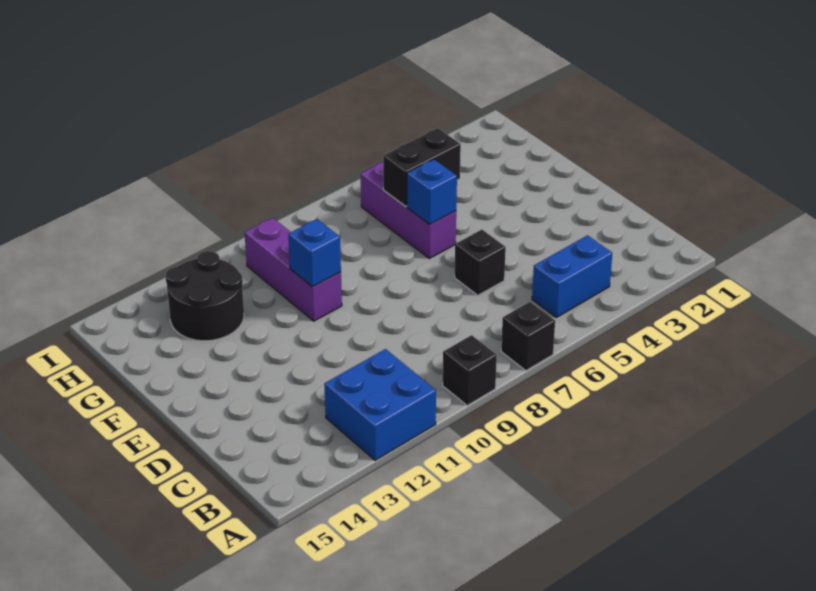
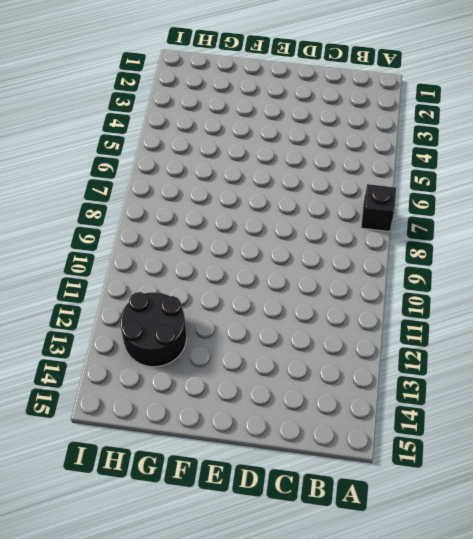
none -> black brick A9 level 1
none -> blue brick A11:B12 level 1

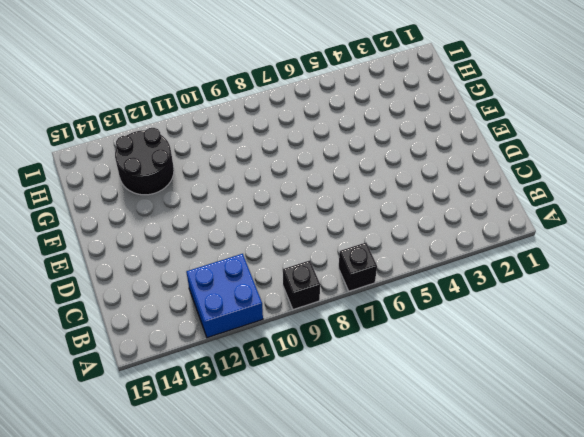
none -> blue brick B4:B5 level 1
none -> black brick D6 level 1

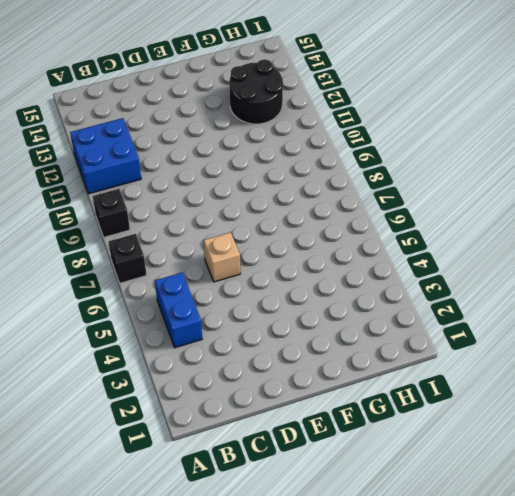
tan brick D6 level 1 -> black brick D6 level 1
none -> purple brick F6:H6 level 1
none -> purple brick F10:H10 level 1

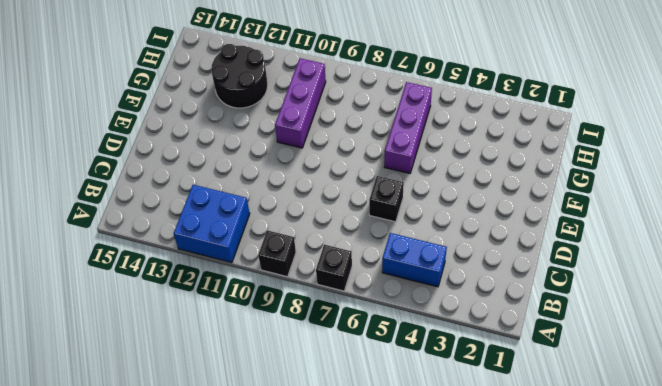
none -> blue brick F6 level 2
none -> blue brick F10 level 2

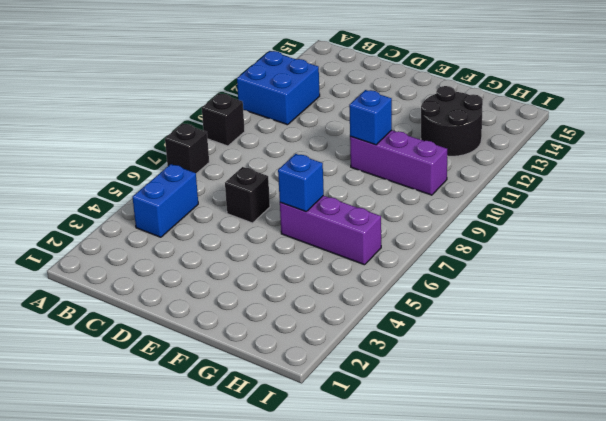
none -> black brick G5:G6 level 2

